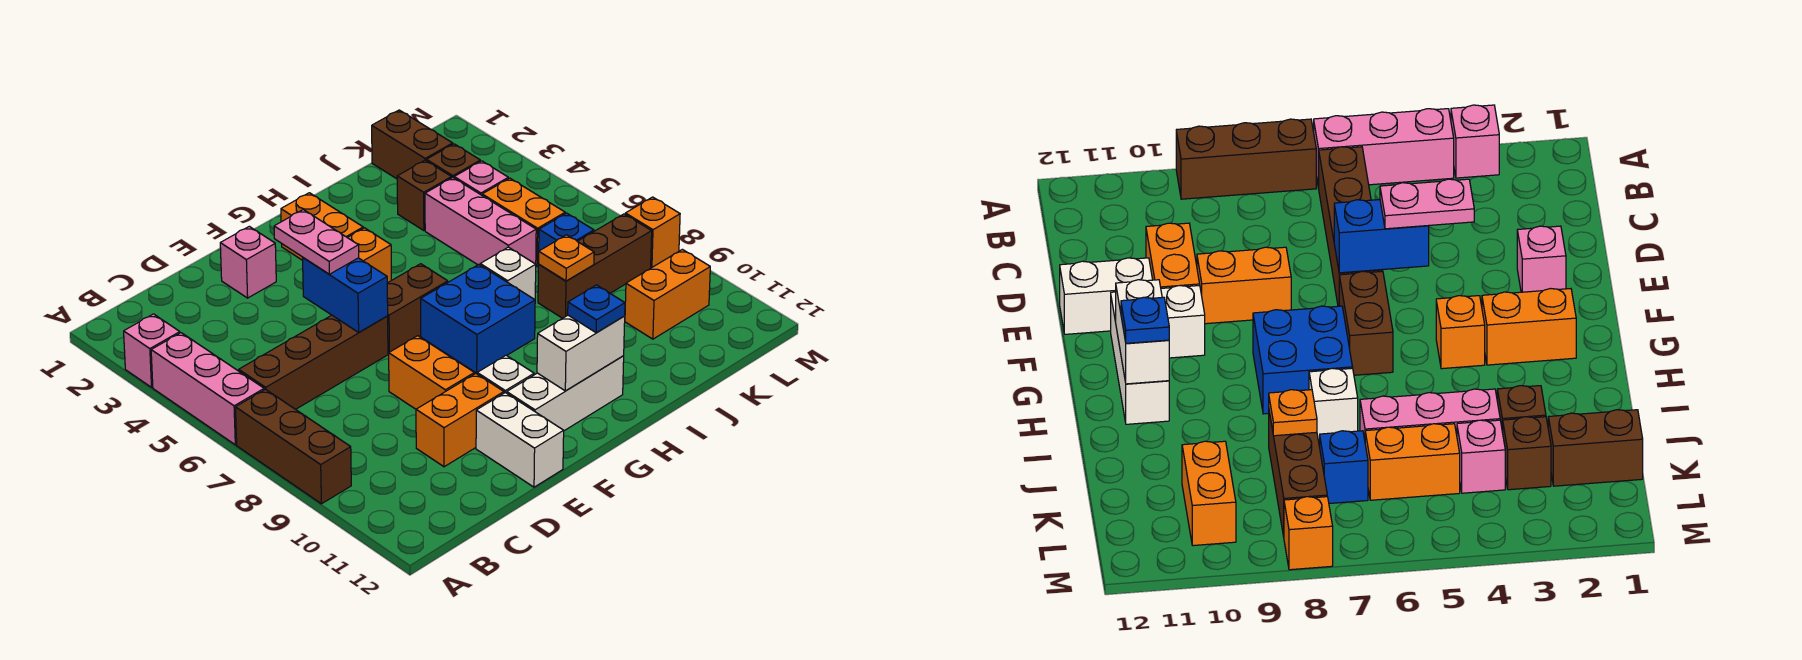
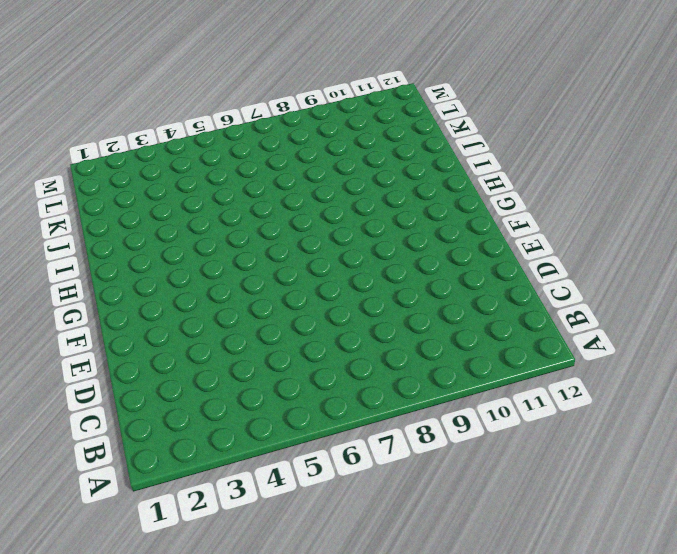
none -> pink brick A3 level 1
none -> pink brick A4:A6 level 1
none -> brown brick A7:A9 level 1
none -> brown brick B6:E6 level 1

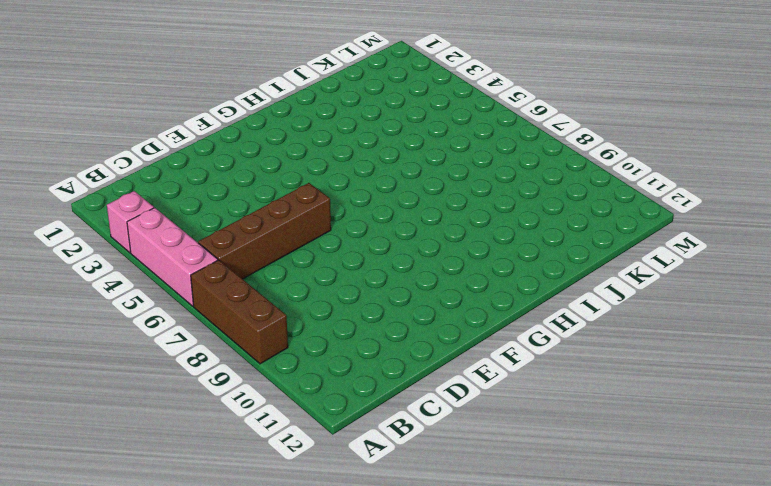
none -> orange brick D10:E10 level 1
none -> pink brick E2 level 1
none -> orange brick E8:E9 level 1
none -> white brick E11:E12 level 1

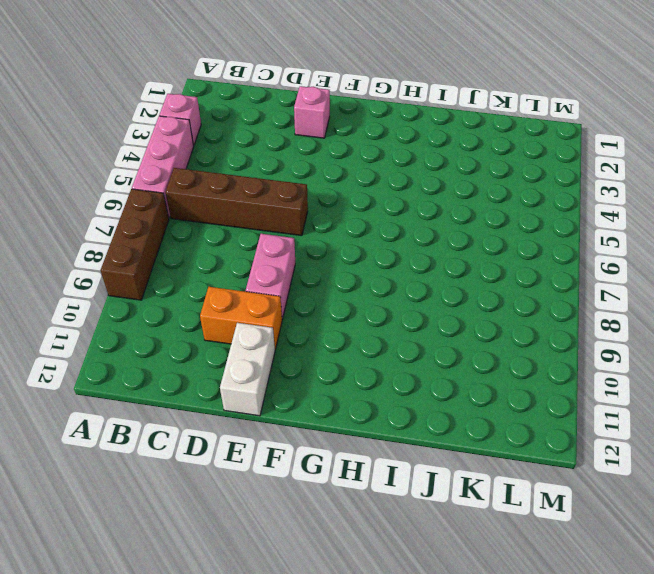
pink brick E8:E9 level 1 -> orange brick E8:E9 level 1
none -> brown brick F6:G6 level 1
none -> white brick F10 level 1
none -> white brick F11:H11 level 1
none -> orange brick G2:G3 level 1

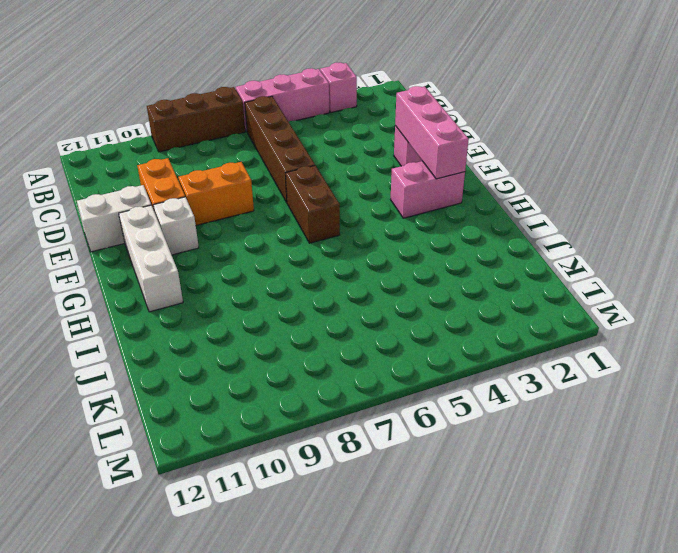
pink brick E2:G2 level 2 -> pink brick J4:J6 level 1
pink brick G2:G3 level 1 -> orange brick G2:G3 level 1
none -> orange brick G4 level 1
none -> blue brick G7:H8 level 1
none -> white brick I7 level 1
none -> brown brick J3 level 1

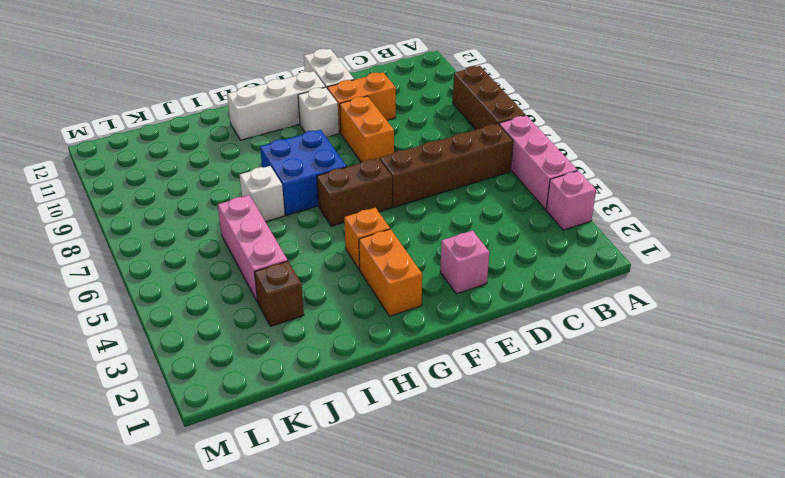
none -> brown brick J8:L8 level 1
none -> brown brick K1:K2 level 1
none -> brown brick K3 level 1
none -> pink brick K4 level 1

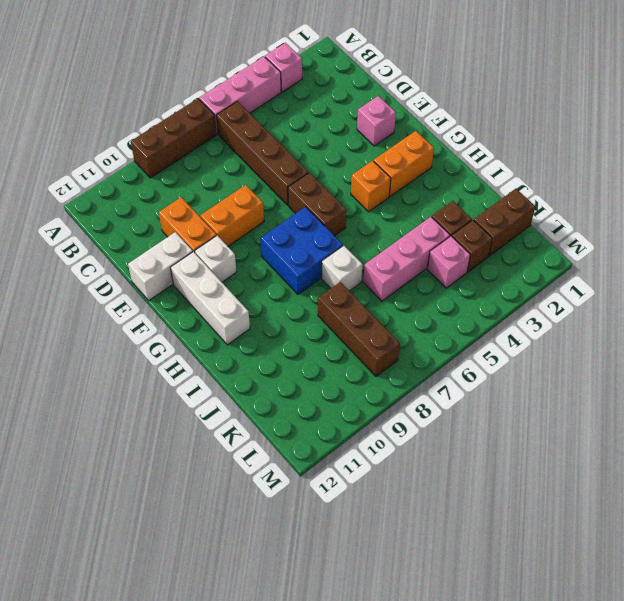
none -> orange brick K5:K6 level 1
none -> blue brick K7 level 1
none -> orange brick K10:L10 level 1
none -> orange brick M8 level 1

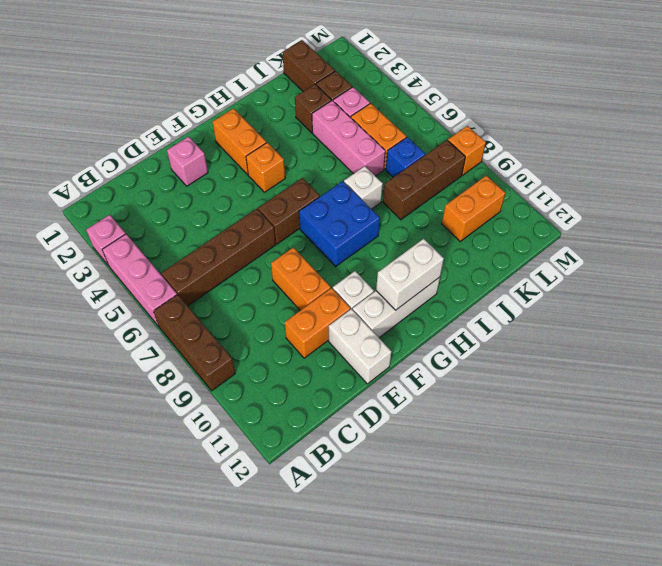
none -> blue brick E5:E6 level 2
none -> orange plate J8 level 2
none -> pink plate E4:E5 level 3
none -> blue plate H11 level 3

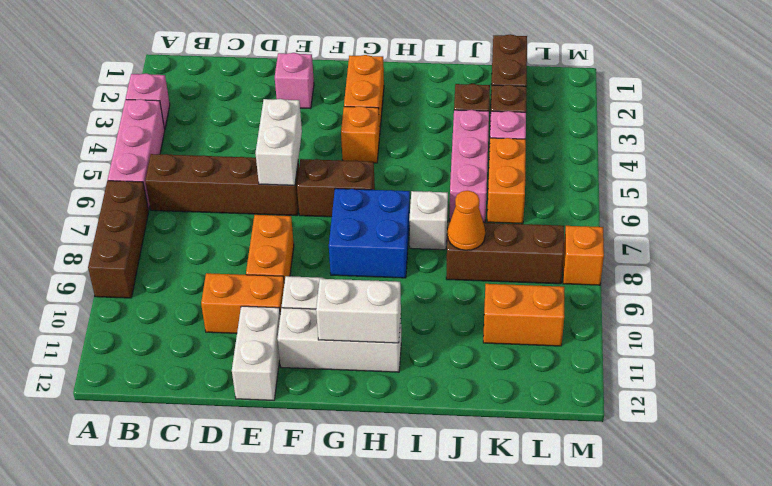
white brick E5:E6 level 2 -> blue brick E5:E6 level 2
orange cone J8 level 2 -> orange plate J8 level 2
none -> blue brick K7 level 1
none -> pink plate E4:E5 level 3
none -> blue plate H11 level 3

